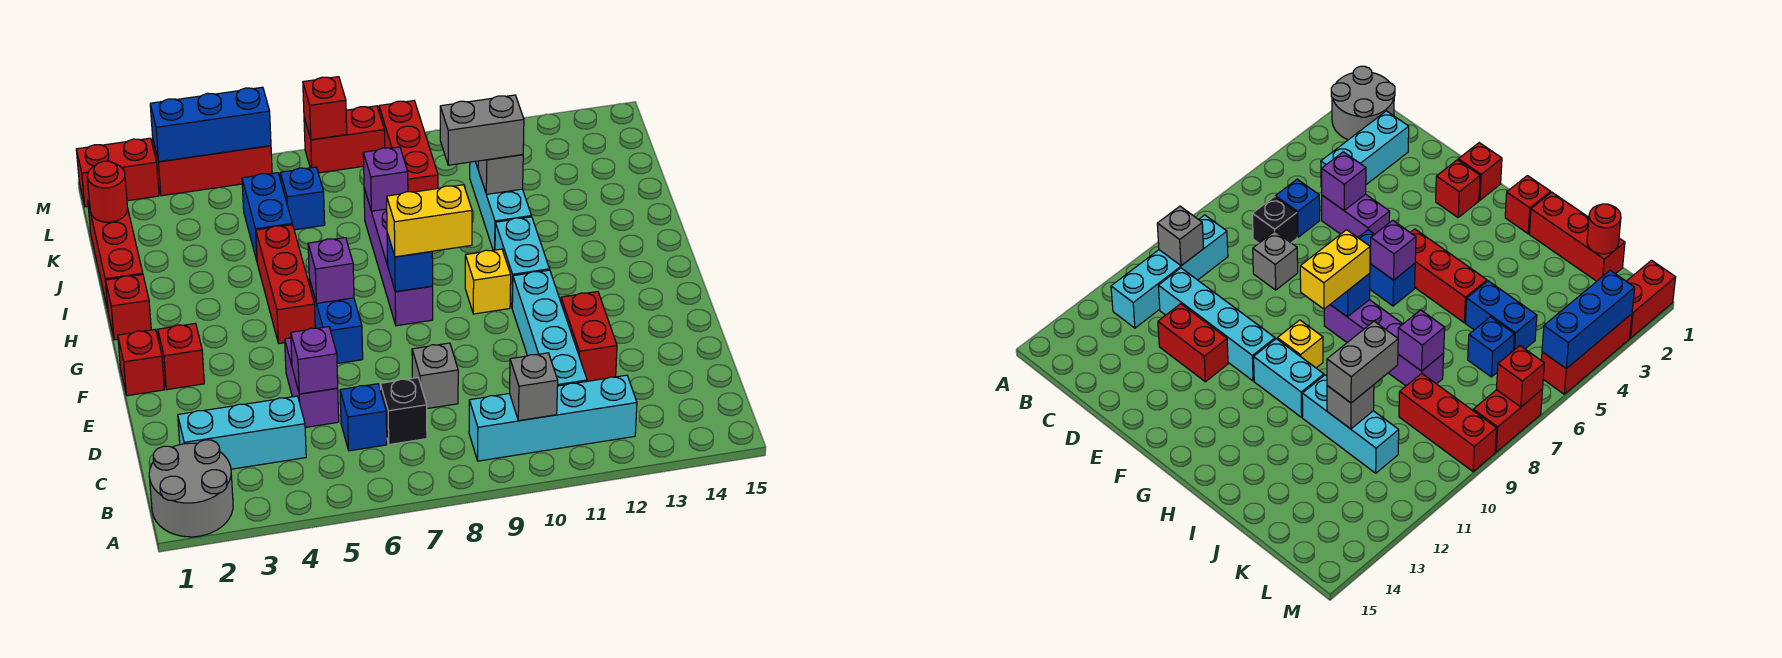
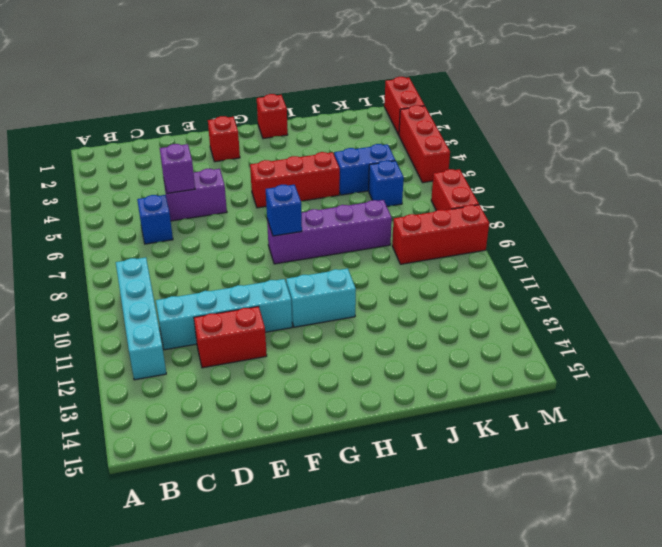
none -> grey round brick A1:B2 level 1
none -> cyan brick C2:C4 level 1
none -> black brick C7 level 1
none -> grey brick D8 level 1

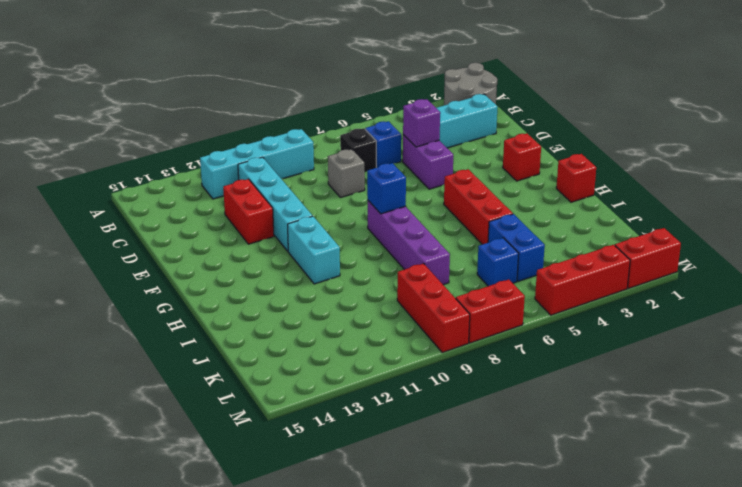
none -> red brick F1 level 1
none -> blue brick F6:G6 level 1
none -> yellow brick G10 level 1
none -> red brick I1:K1 level 1

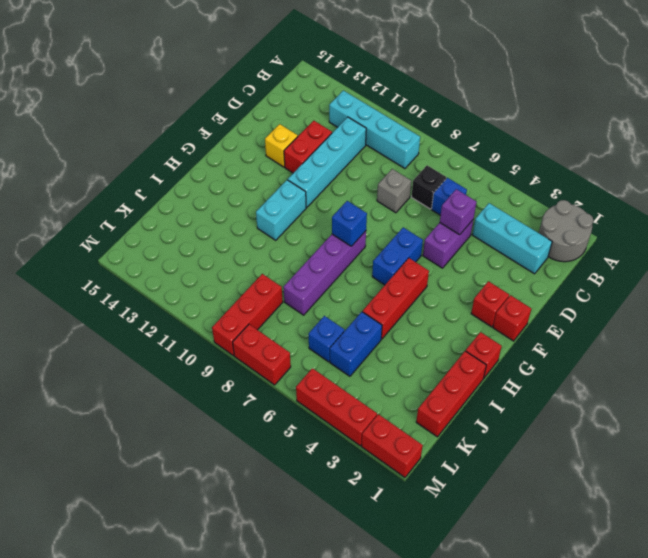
yellow brick E13 level 1 -> yellow brick G10 level 1
none -> cyan brick I11:K11 level 1
none -> grey brick B10 level 2
none -> purple brick G6 level 2
none -> purple brick J8 level 2

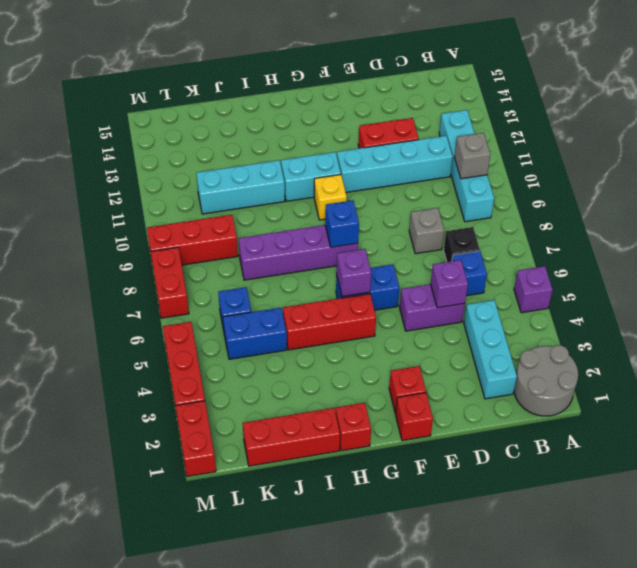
purple brick A5 level 1 -> purple brick J8 level 2
none -> grey brick J11 level 2
none -> red round brick K1 level 2
none -> blue brick M3:M5 level 2
none -> red brick M7 level 2

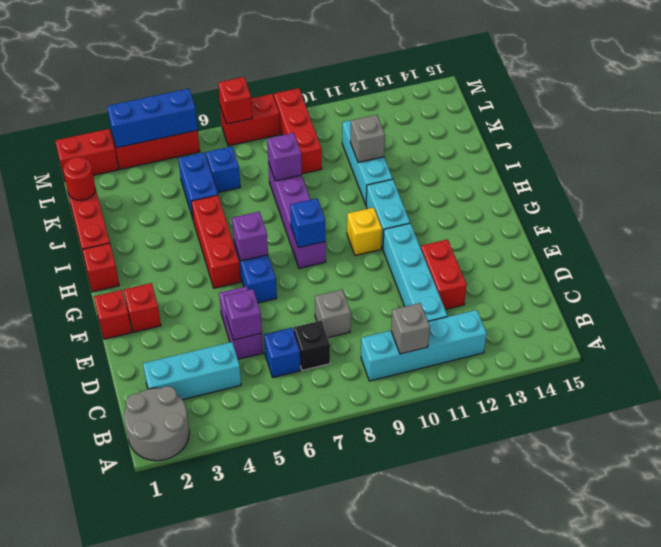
none -> yellow brick G8:G9 level 3
none -> grey brick J10:J11 level 3

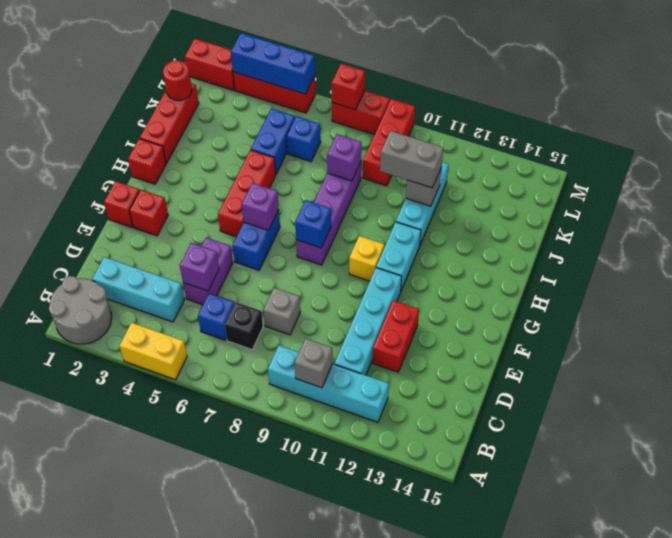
yellow brick A4:A5 level 1 -> yellow brick G8:G9 level 3

